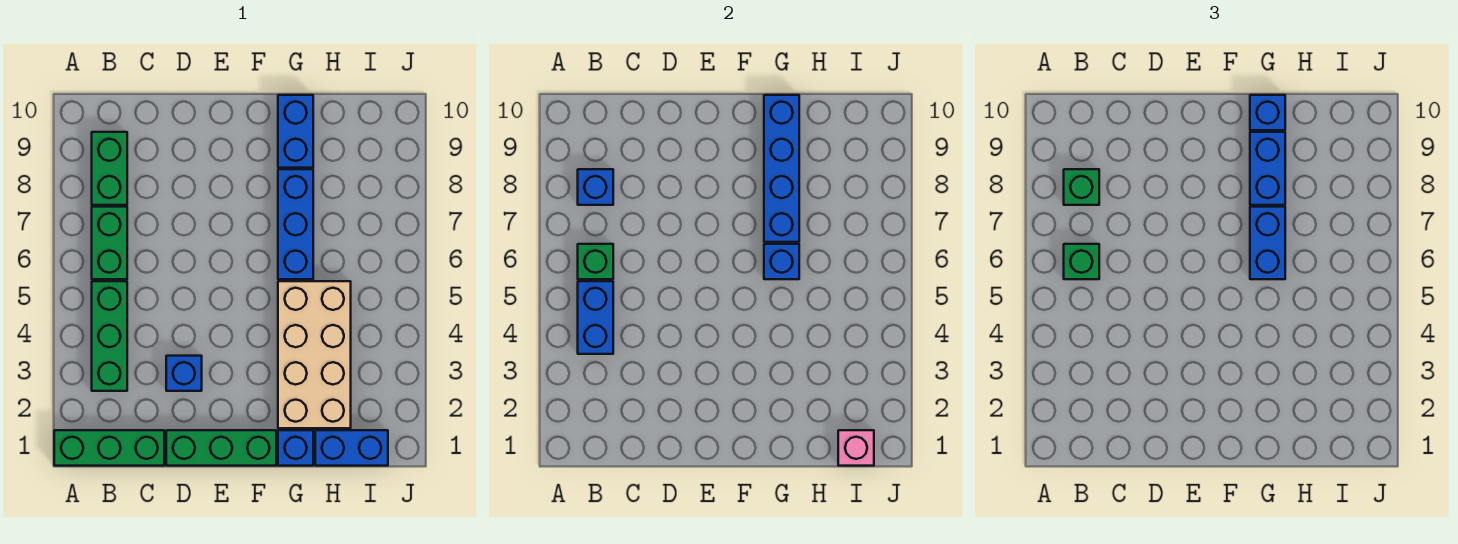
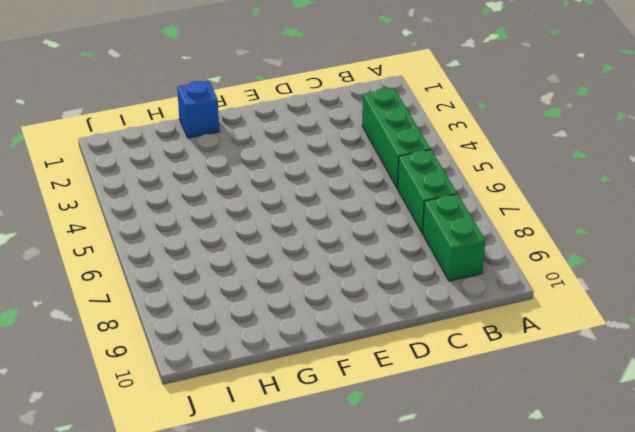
none -> green brick A1:C1 level 1
none -> green brick D1:F1 level 1
none -> blue brick D3 level 1

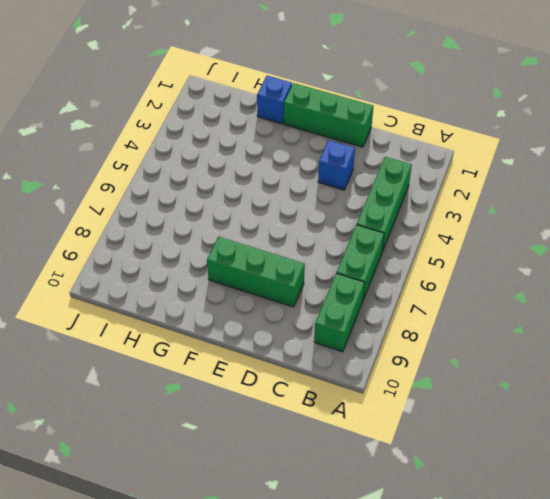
green brick D8:F8 level 1 -> green brick A1:C1 level 1
none -> tan brick G2:H5 level 1
none -> blue brick G6:G8 level 1
none -> blue brick G9:G10 level 1

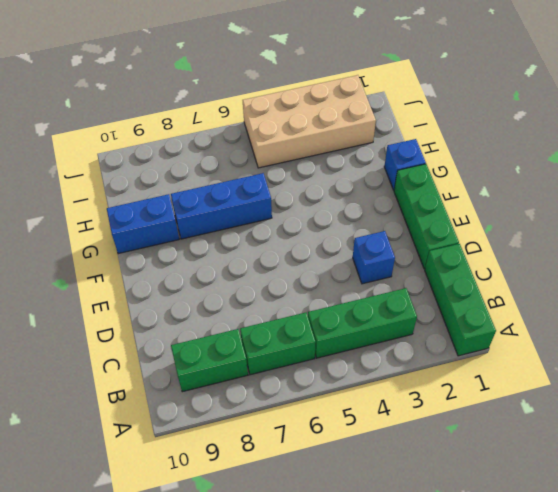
tan brick I2:J5 level 1 -> tan brick G2:H5 level 1
none -> blue brick H1:I1 level 1
none -> blue brick B4:B5 level 2
none -> green brick B6 level 2

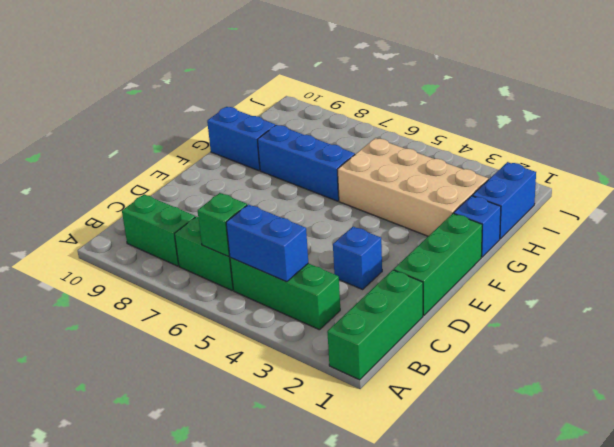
none -> blue brick B8 level 2
none -> blue brick G6 level 2
none -> blue brick G7:G10 level 2

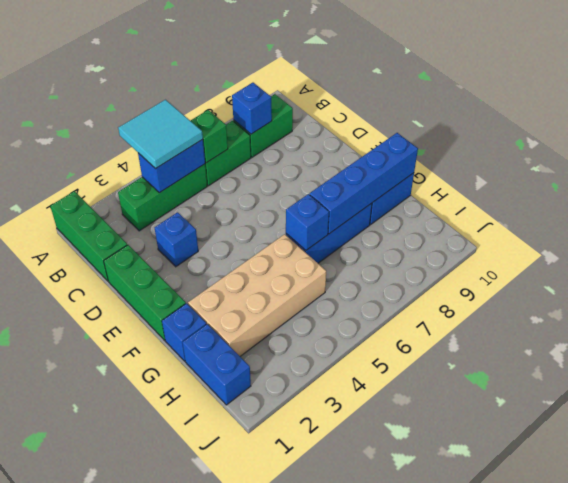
cyan tile A4:B5 level 3 -> none
none -> pink brick I1 level 2
none -> green brick B6 level 3
none -> green brick B8 level 3

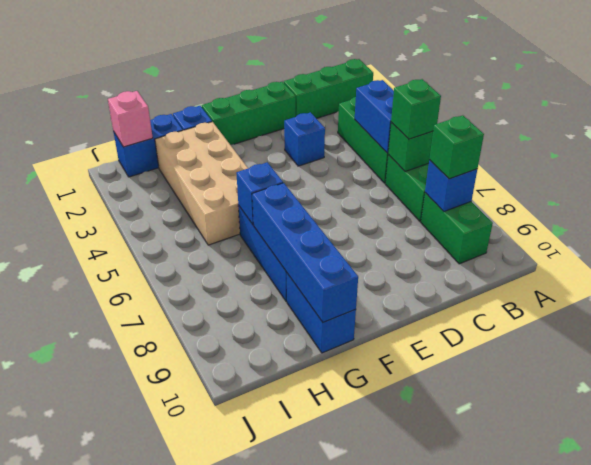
none -> blue brick G6:G7 level 3
none -> blue brick G8:G9 level 3
none -> blue brick G10 level 3

